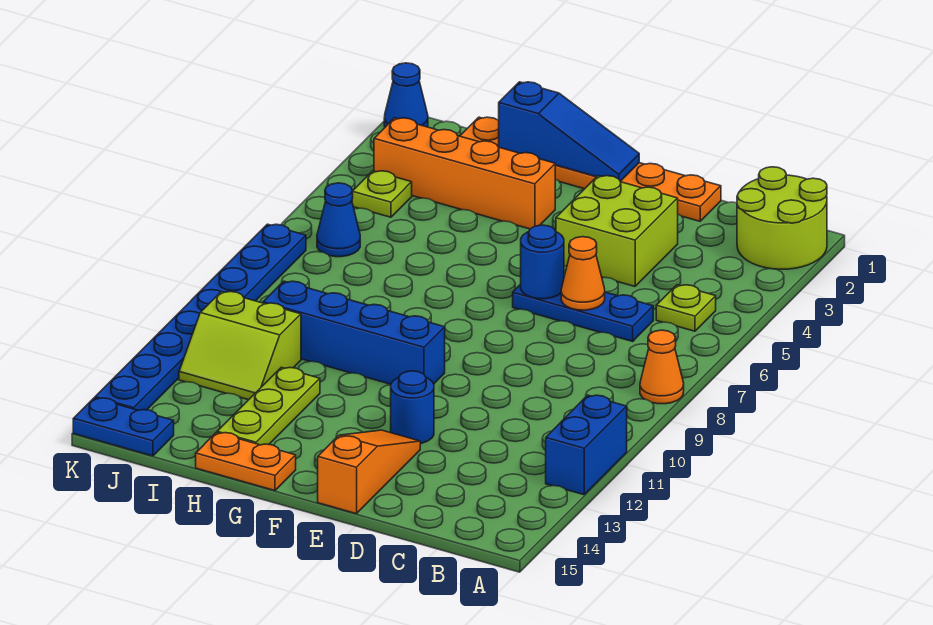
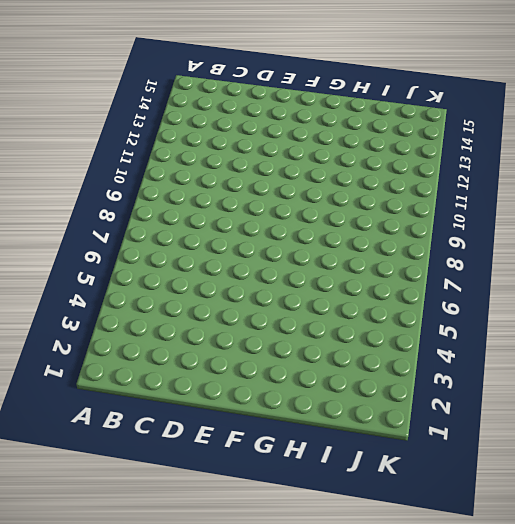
none -> lime round brick A1:B2 level 1
none -> orange cone A8 level 1
none -> blue brick A11:A12 level 1

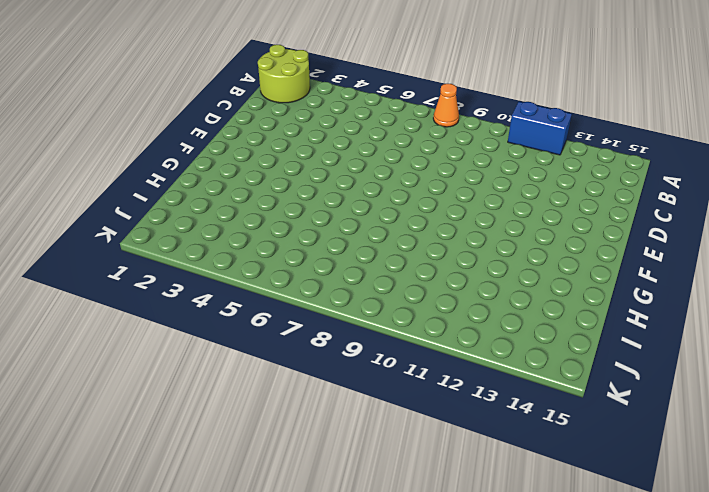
none -> lime plate B5 level 1
none -> blue plate C6:E6 level 1
none -> orange plate D1:I1 level 1

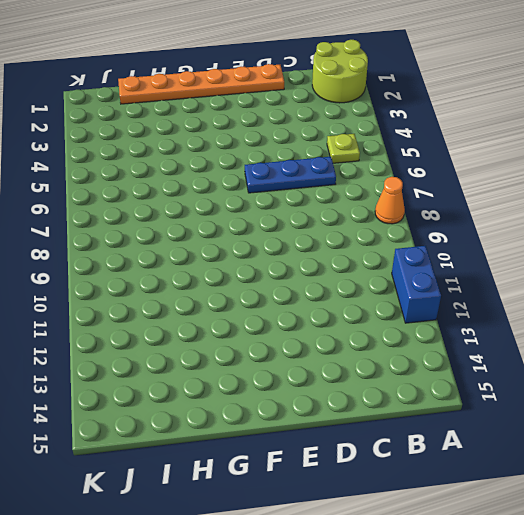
none -> lime brick D3:E4 level 1
none -> blue round brick E12 level 1
none -> orange slope E13:E15 level 1 top 15

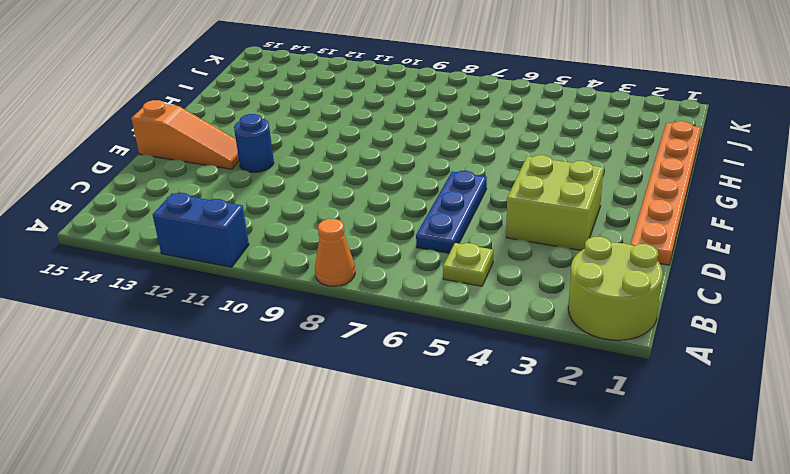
none -> blue brick F10:I10 level 1
none -> orange brick G3:J3 level 1
none -> orange plate G15:H15 level 1

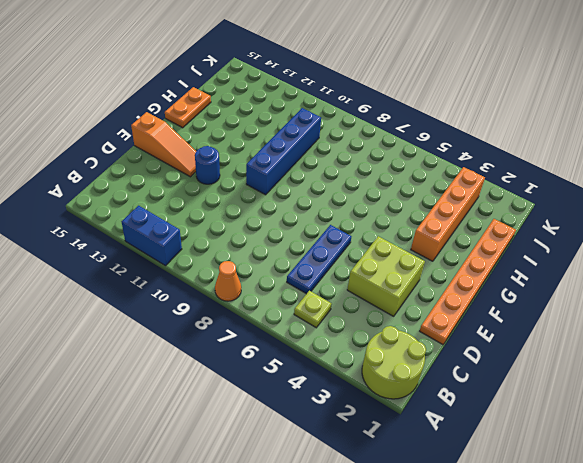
none -> lime plate H12:H14 level 1
none -> lime slope I11:J12 level 1 top 11
none -> lime plate J4 level 1

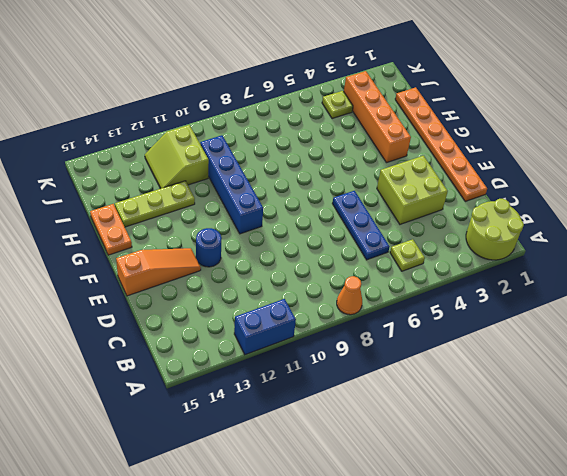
none -> blue cone J6 level 1
none -> blue plate J15:K15 level 1
none -> blue cone K1 level 1

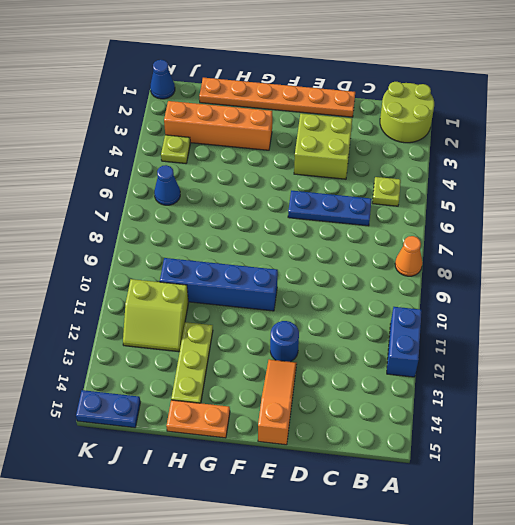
none -> blue plate K7:K14 level 1
none -> orange cone D6 level 2
none -> blue round brick E6 level 2

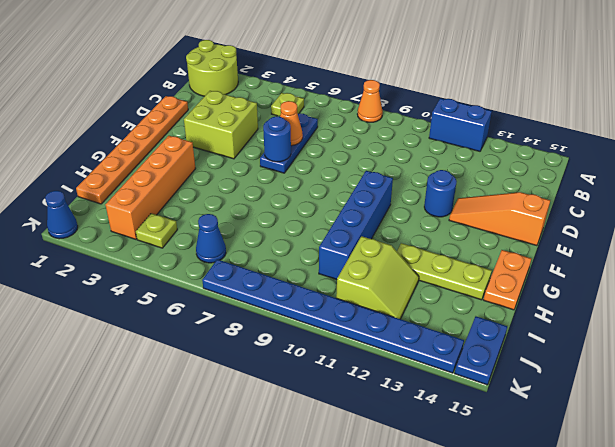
none -> blue slope F1:H1 level 2 top H

